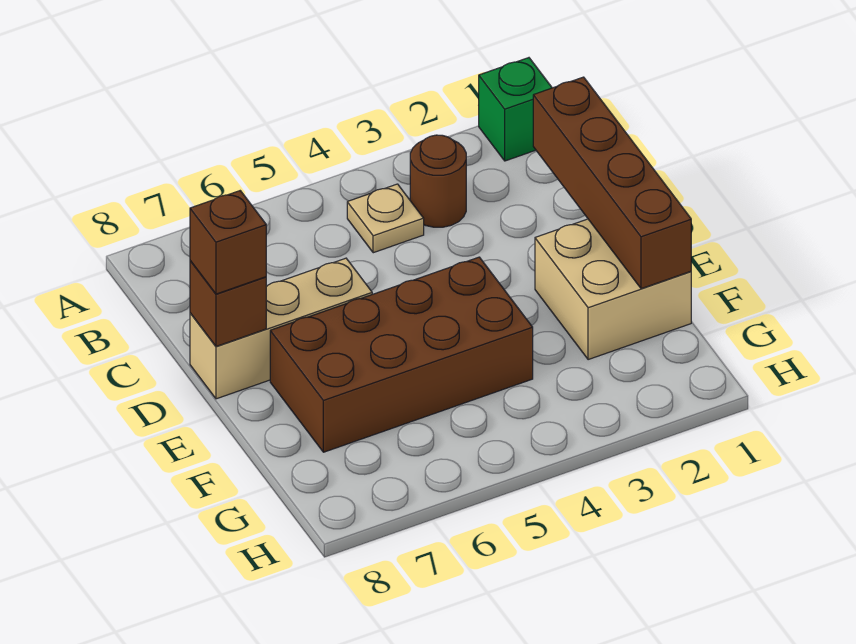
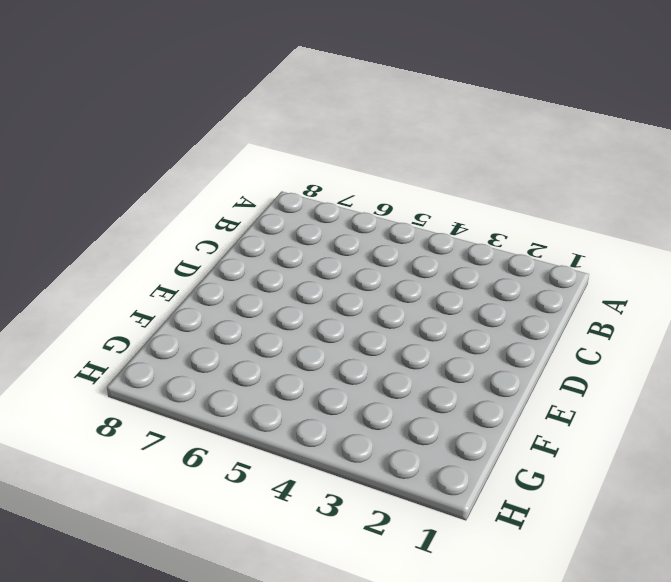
none -> green brick A1 level 1
none -> brown round brick B3 level 1

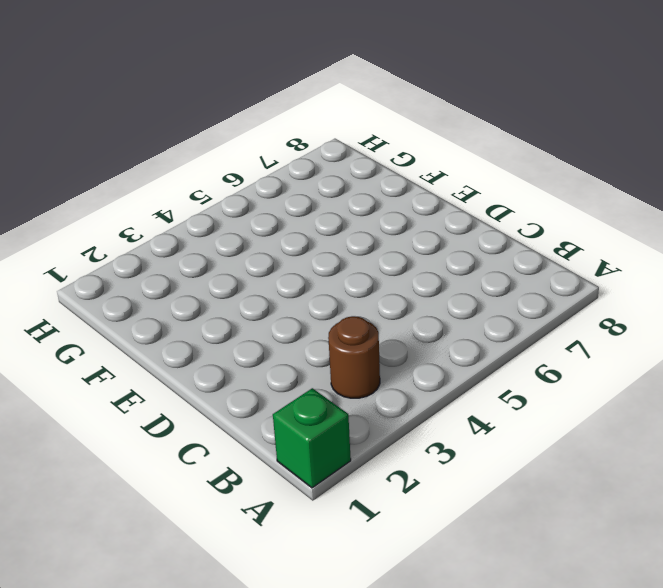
none -> tan plate B4 level 1
none -> tan brick D6:D8 level 1

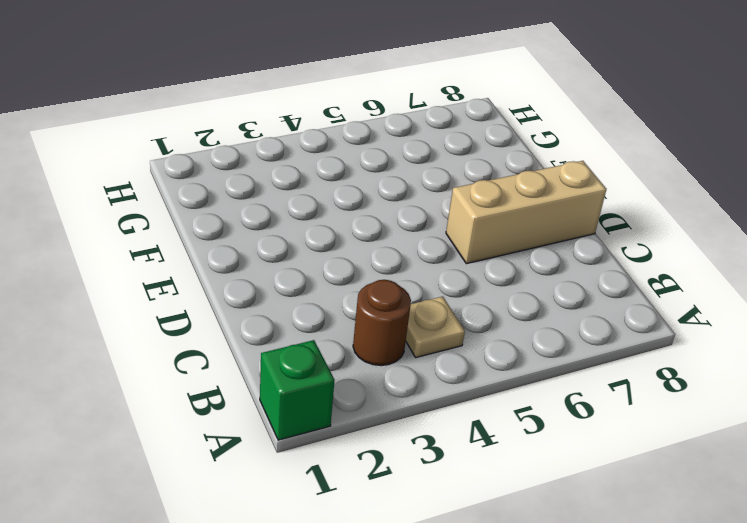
none -> tan brick E1:F2 level 1
none -> brown brick E4:F7 level 1

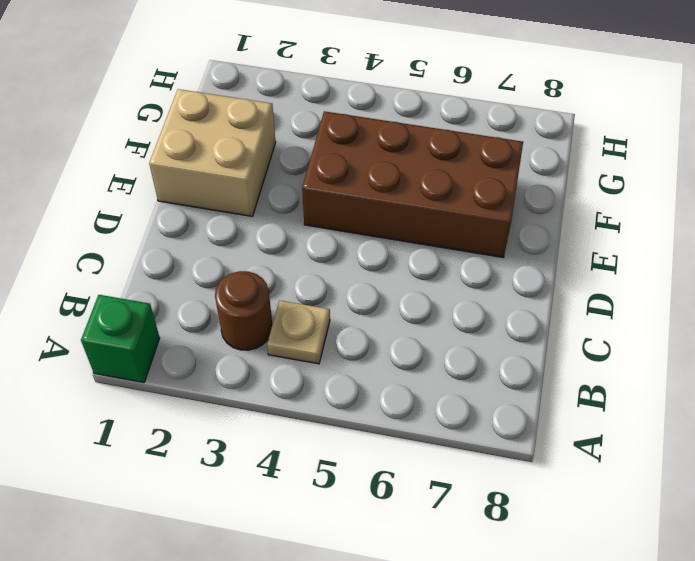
none -> tan brick D6:D8 level 1
none -> brown brick C1:F1 level 2

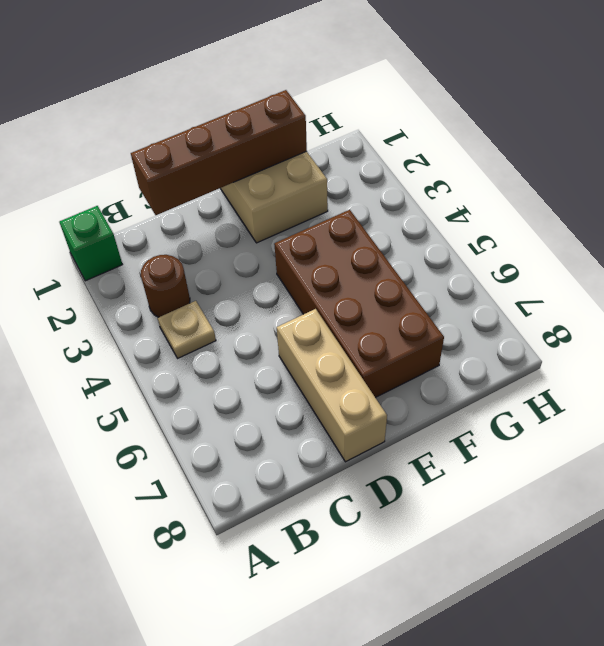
none -> brown brick D8 level 2
none -> brown brick D8 level 3

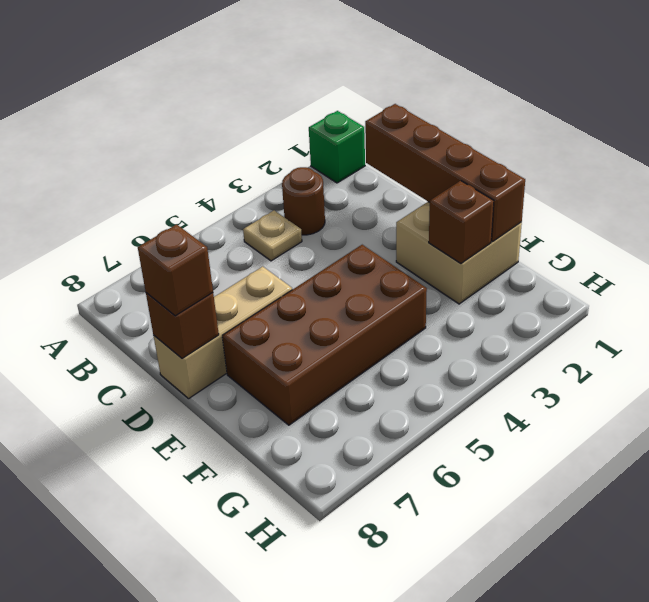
brown brick F2 level 2 -> none

